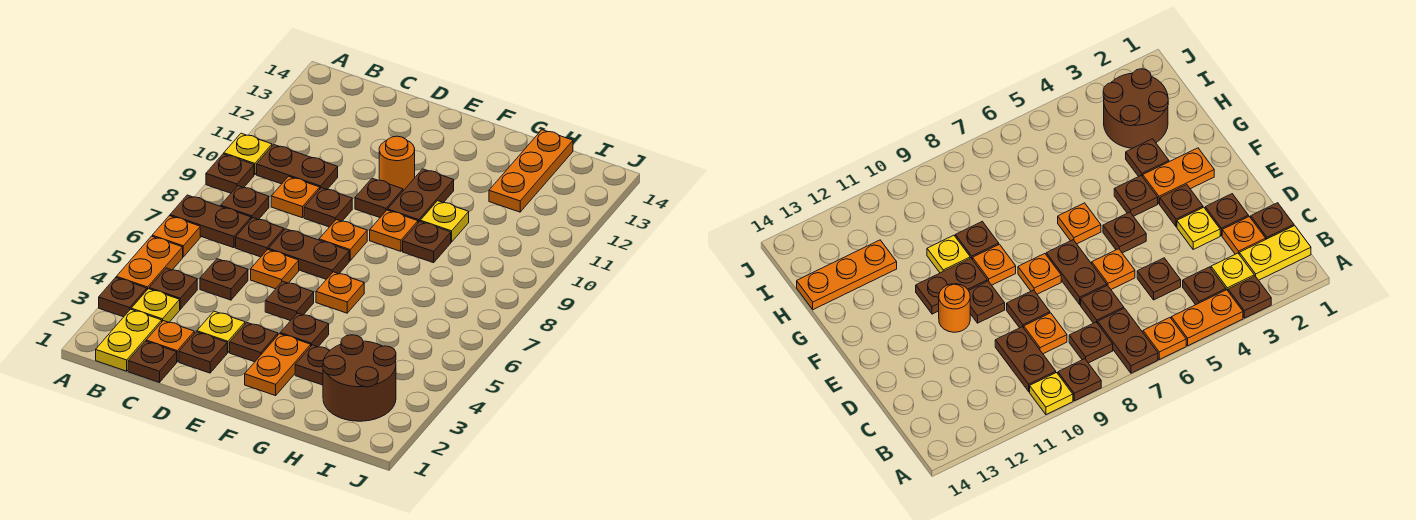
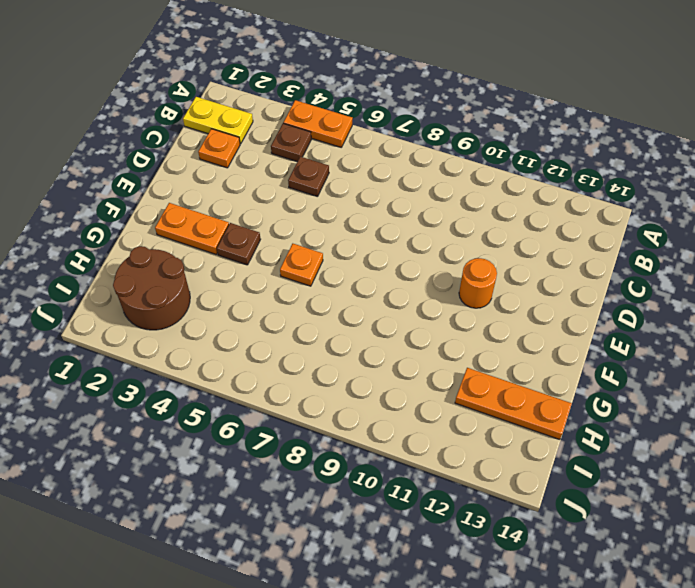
none -> brown plate A3 level 1
none -> orange plate A6 level 1
none -> brown plate A7:B7 level 1
none -> brown plate A9 level 1

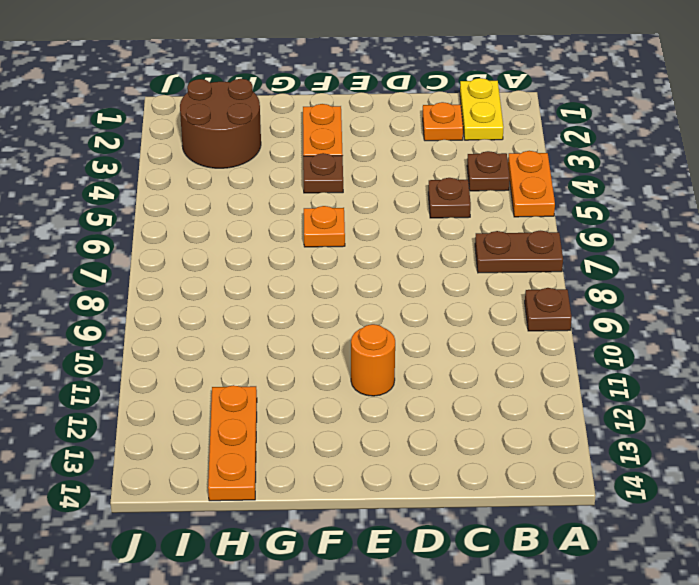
none -> brown plate A3 level 1
none -> orange plate A6 level 1
none -> yellow plate A10 level 1
none -> yellow plate B3 level 1

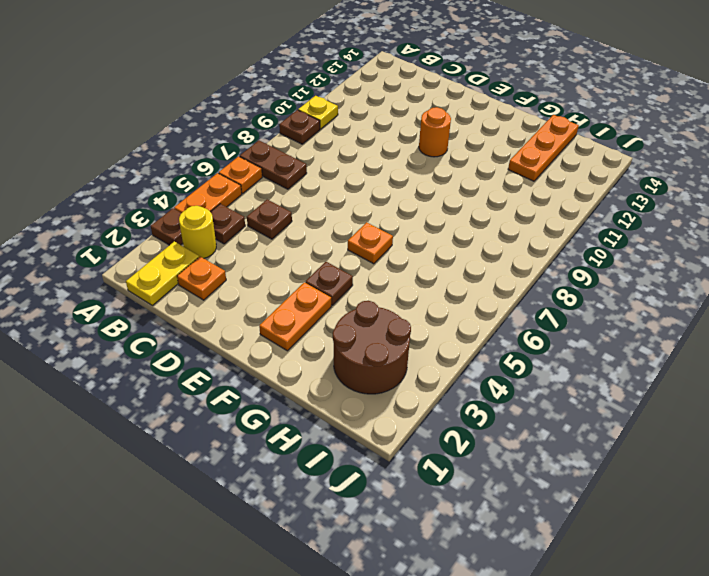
yellow round brick B3 level 1 -> yellow plate B3 level 1
none -> brown plate B8 level 1
none -> brown plate B10:C10 level 1
none -> brown plate C1 level 1
none -> brown plate C7 level 1

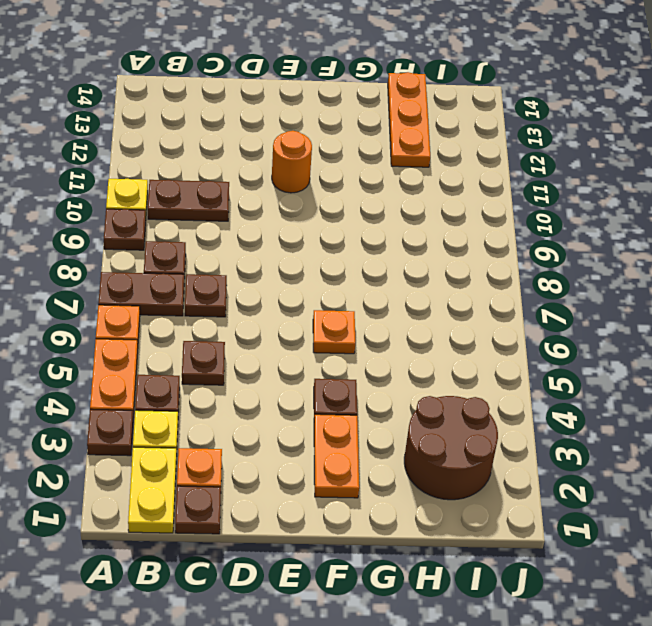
none -> orange plate C9 level 1
none -> brown plate D2 level 1
none -> yellow plate D3 level 1
none -> orange plate D6 level 1

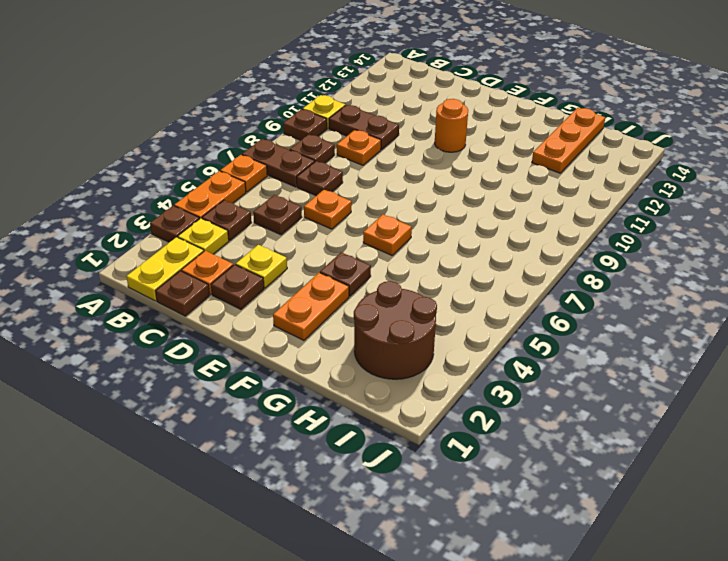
none -> brown plate D7:E7 level 1
none -> brown plate D9 level 1
none -> brown plate E3 level 1
none -> brown plate E5 level 1

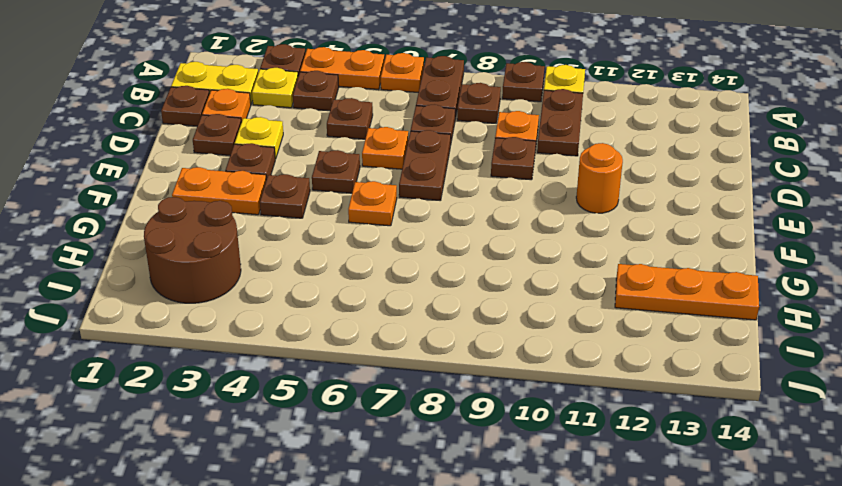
none -> orange plate E8 level 1
none -> brown plate E10 level 1
none -> orange plate F9 level 1
none -> brown plate F10:F11 level 1

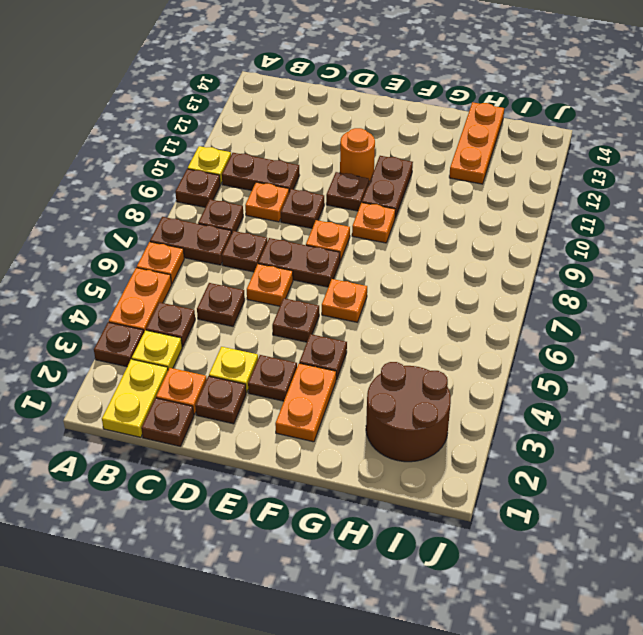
none -> brown plate G3 level 1
none -> brown plate G9 level 1
none -> yellow plate G10 level 1

